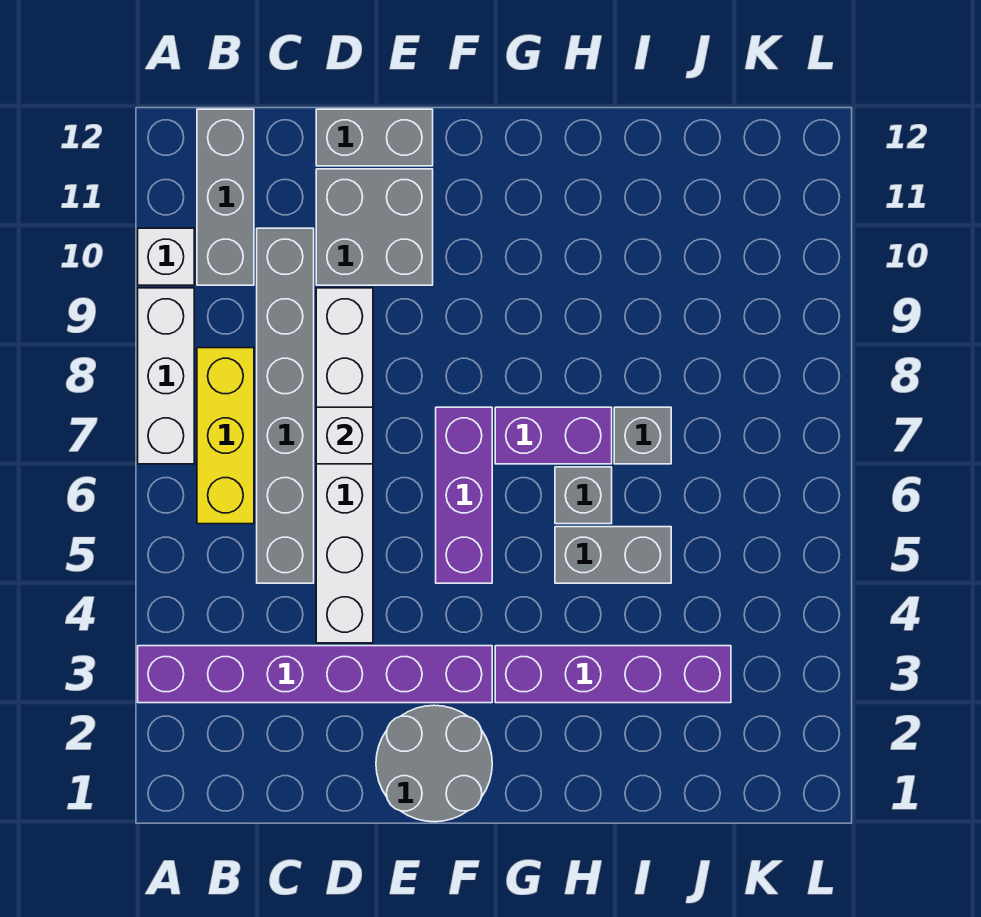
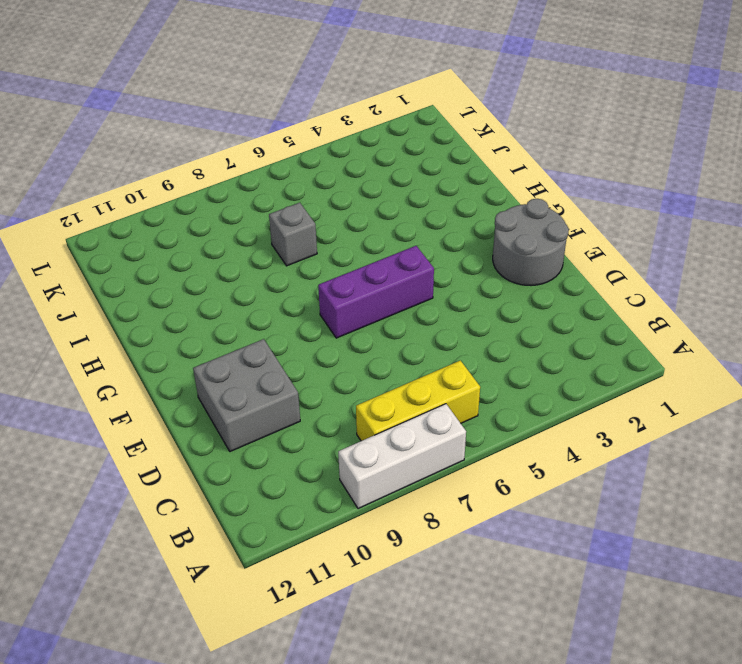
none -> purple brick A3:F3 level 1
none -> white brick A10 level 1
none -> grey brick B10:B12 level 1

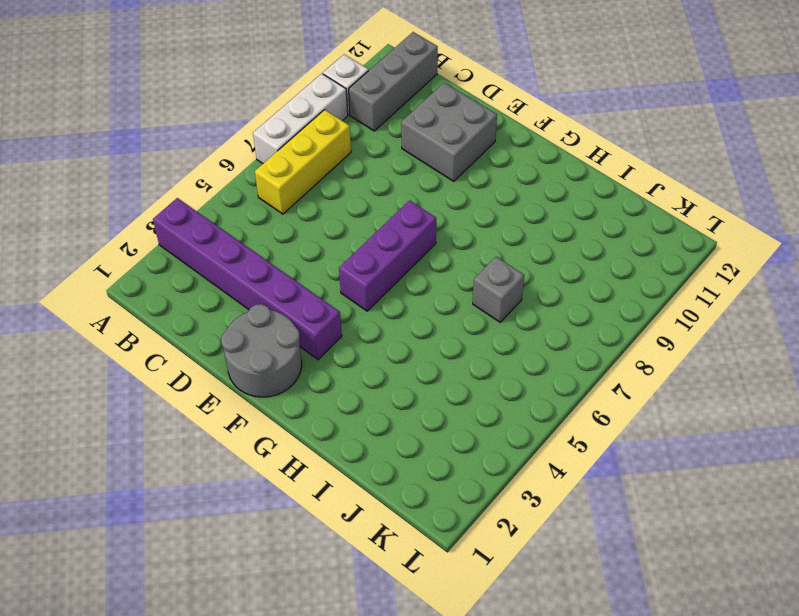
none -> grey brick C5:C10 level 1
none -> white brick D4:D9 level 1
none -> grey brick D12:E12 level 1

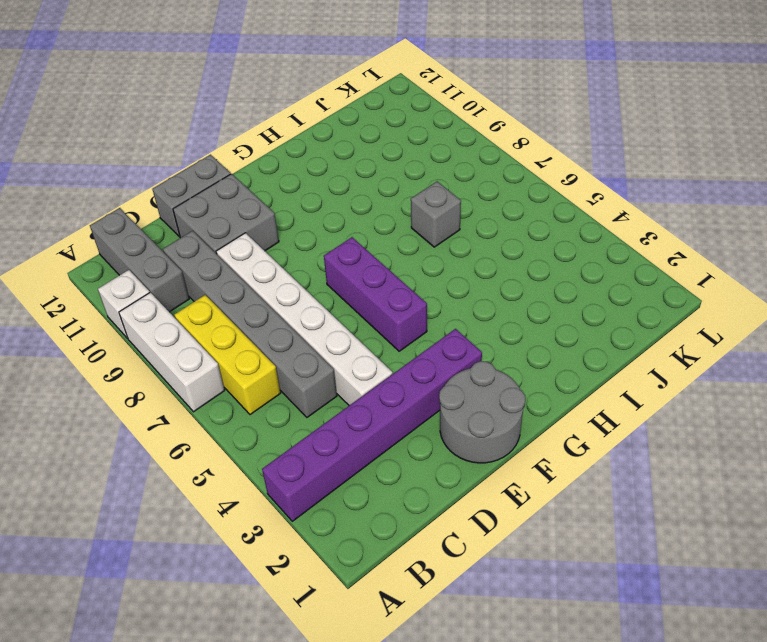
none -> purple brick G3:J3 level 1
none -> purple brick G7:H7 level 1
none -> grey brick H5:I5 level 1

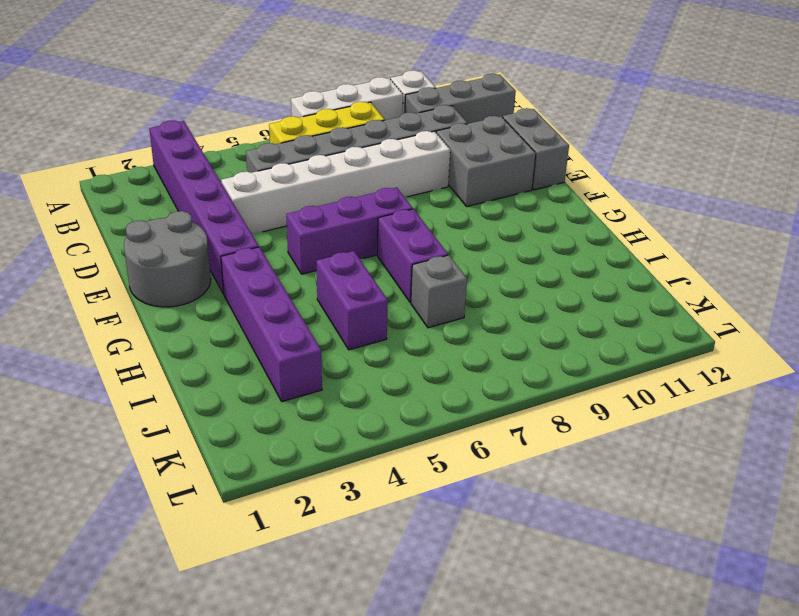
purple brick H5:I5 level 1 -> grey brick H5:I5 level 1
none -> grey brick H6 level 1
none -> white brick D7 level 2

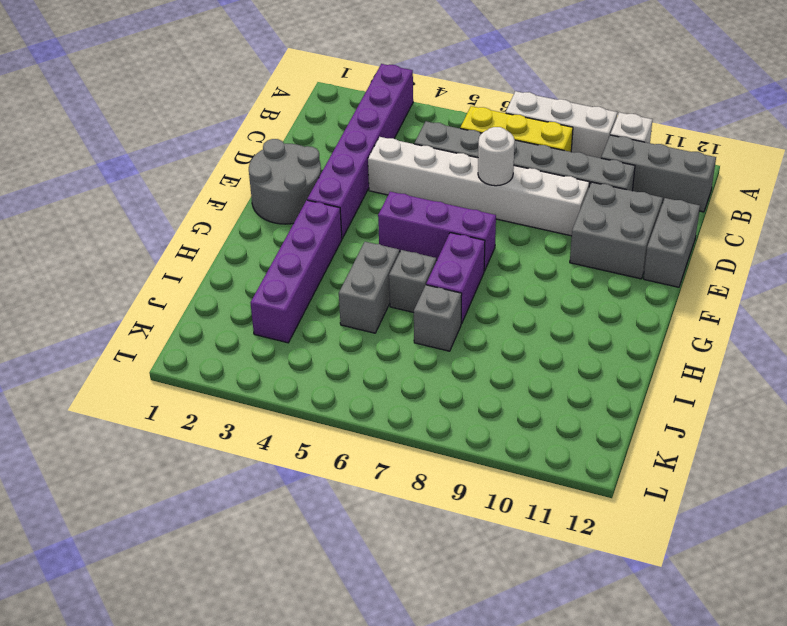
white round brick D7 level 2 -> white brick D7 level 2

